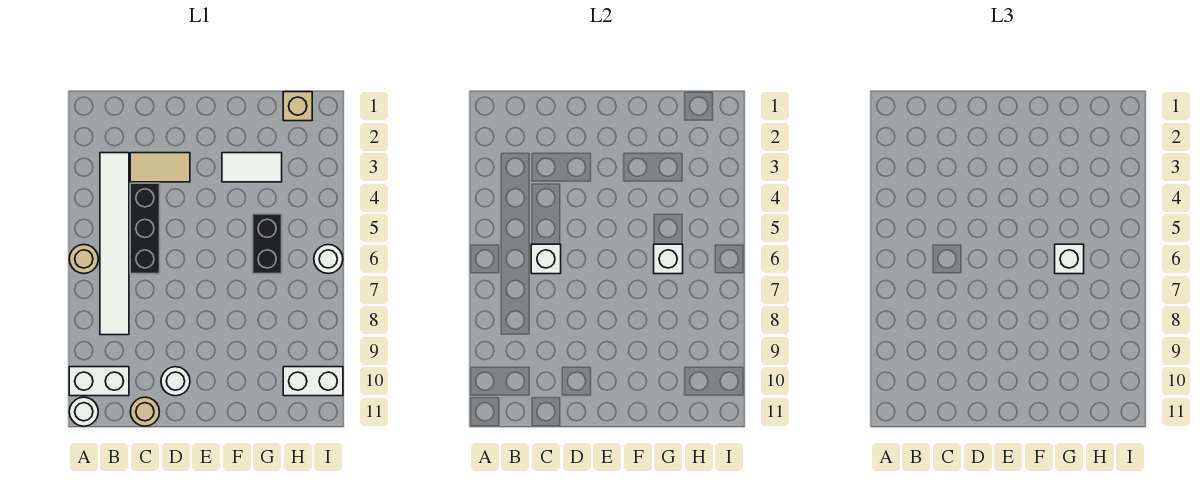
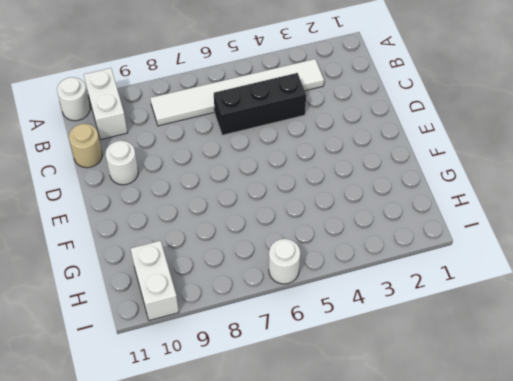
none -> tan round brick A6 level 1
none -> tan tile C3:D3 level 1
none -> white tile F3:G3 level 1

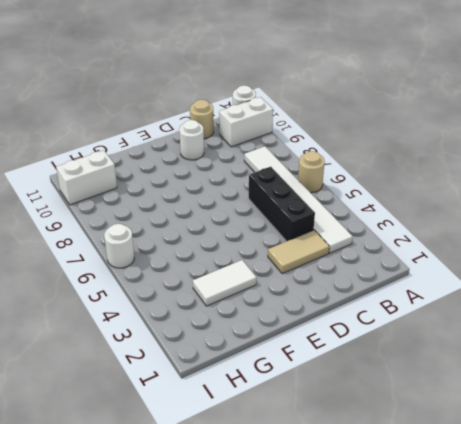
none -> black brick G5:G6 level 1
none -> tan brick H1 level 1
none -> white brick C6 level 2

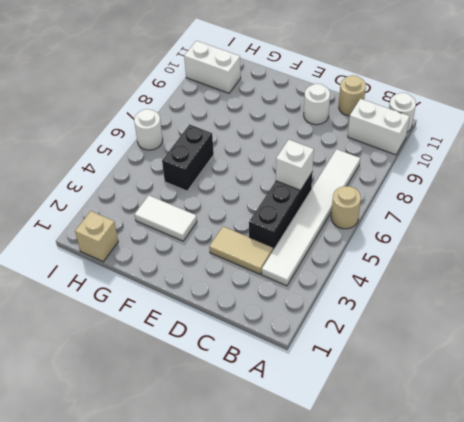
none -> white brick G6 level 2
none -> white brick G6 level 3

